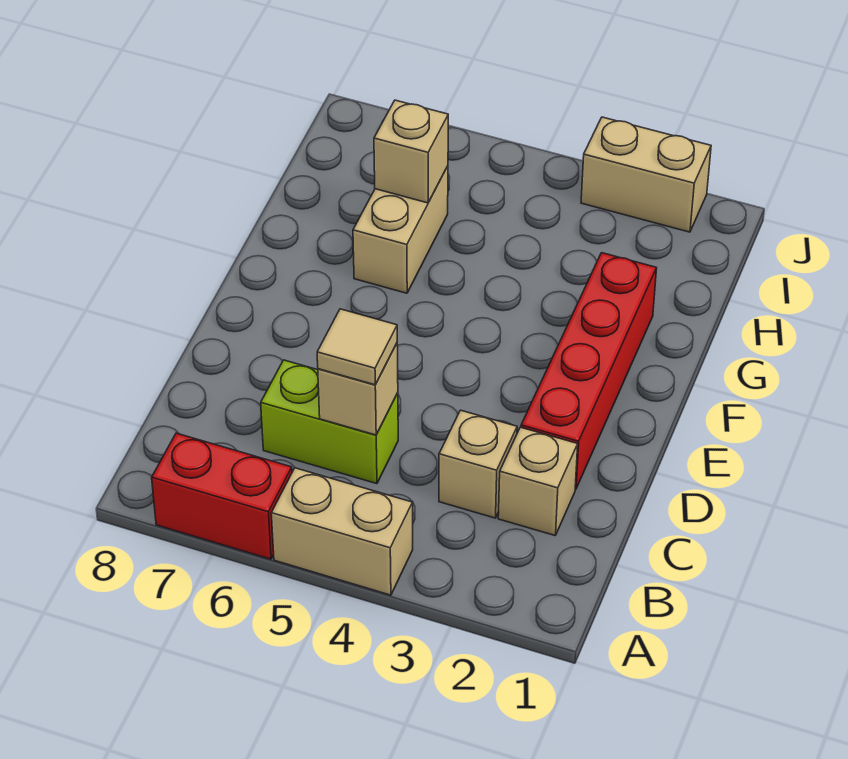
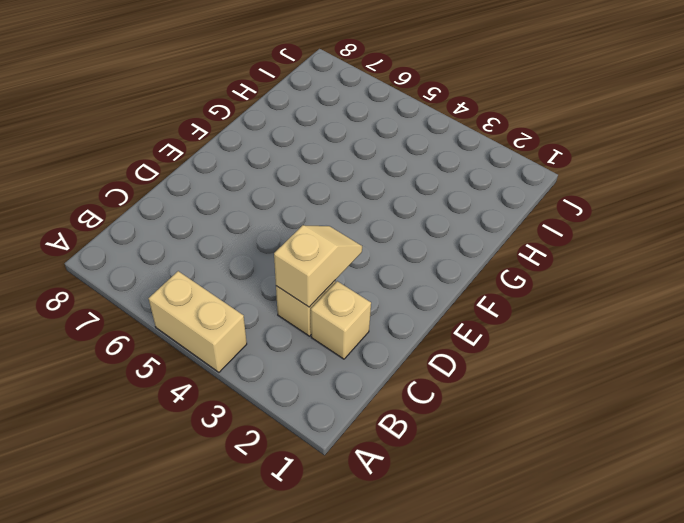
tan slope C3:D3 level 2 top C -> none
none -> red brick A6:A7 level 1
none -> lime brick C5:C6 level 1

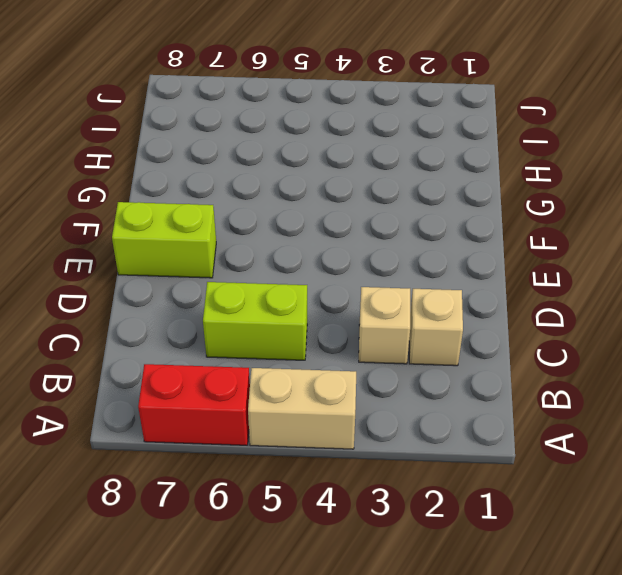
lime brick E7:E8 level 1 -> none
none -> red brick D2:G2 level 1
none -> tan brick G6:H6 level 1

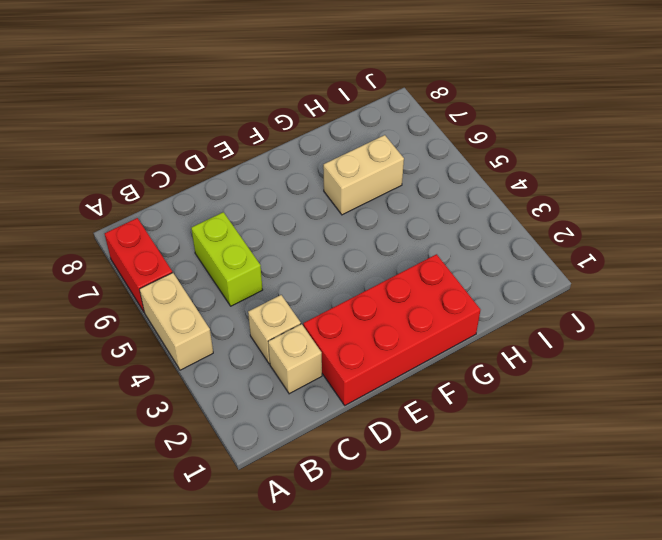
red brick D1:G2 level 1 -> red brick D2:G2 level 1
none -> tan brick J2:J3 level 1
none -> tan brick C5 level 2

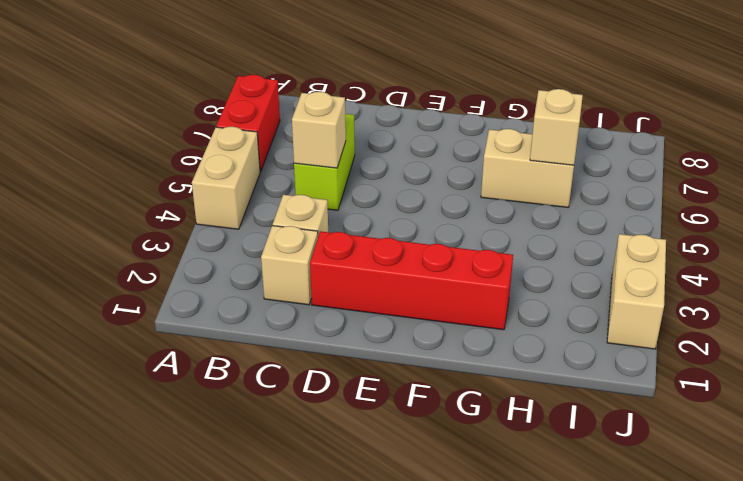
none -> tan tile C5 level 3

